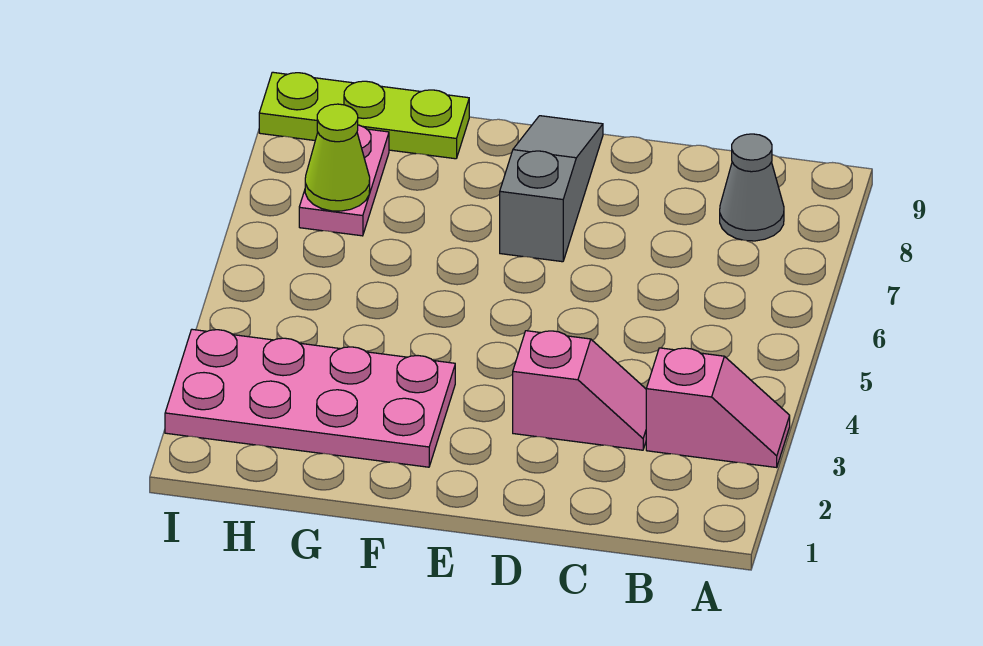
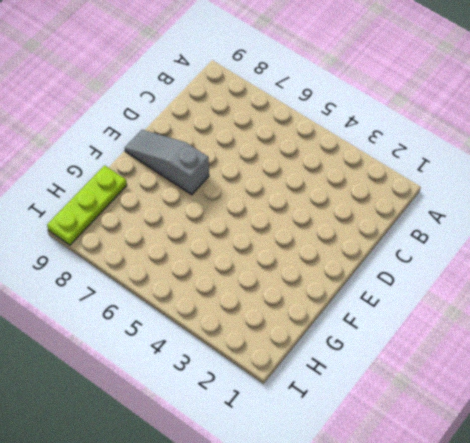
none -> pink slope A3:B3 level 1 top B
none -> grey cone B8 level 1

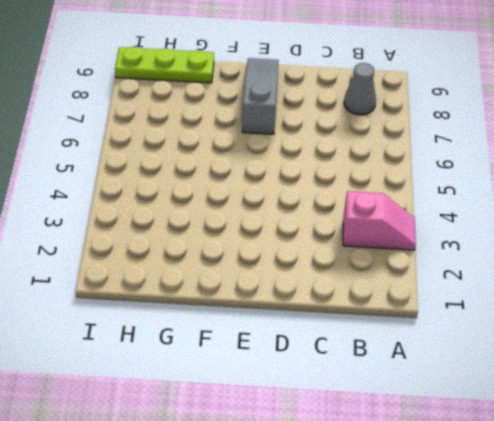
none -> pink slope C3:D3 level 1 top D
none -> pink plate F2:I3 level 1

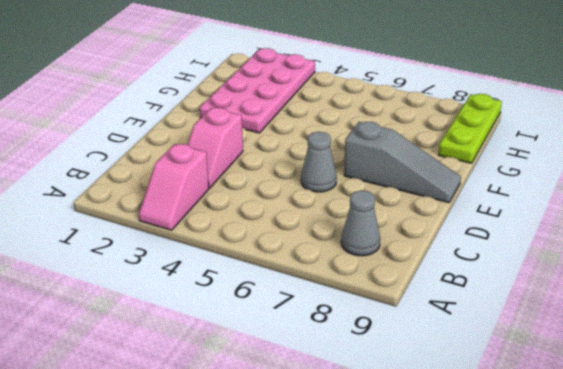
grey cone D6 level 1 -> none
none -> pink plate H7:H8 level 1
none -> lime cone H7 level 2

